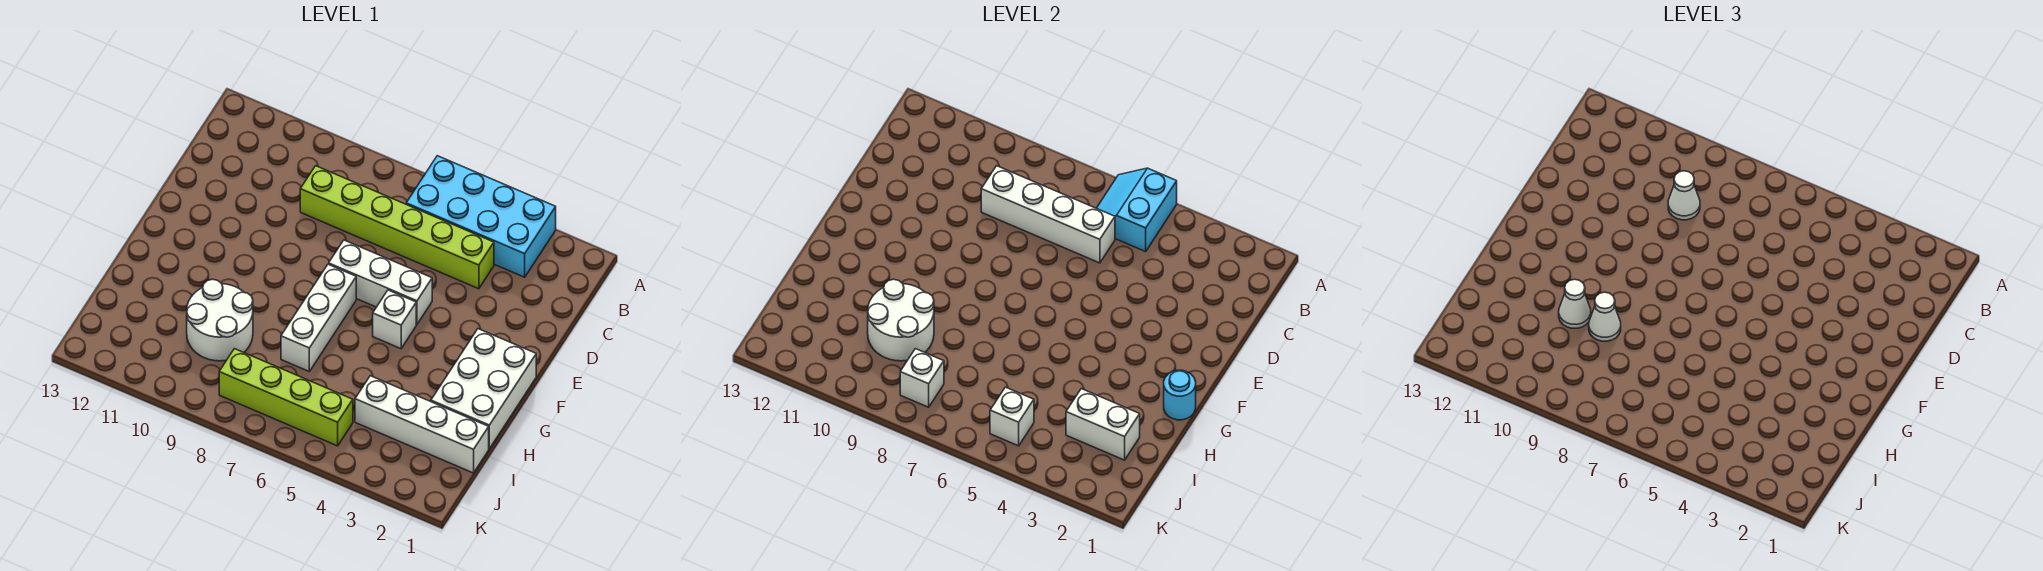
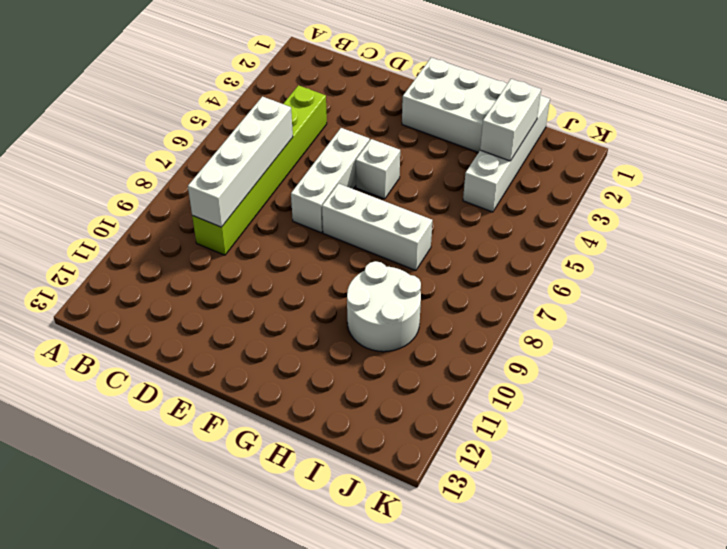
none -> cyan brick A3:B6 level 1
none -> lime brick J5:J8 level 1
none -> cyan slope A5:B6 level 2 top 5

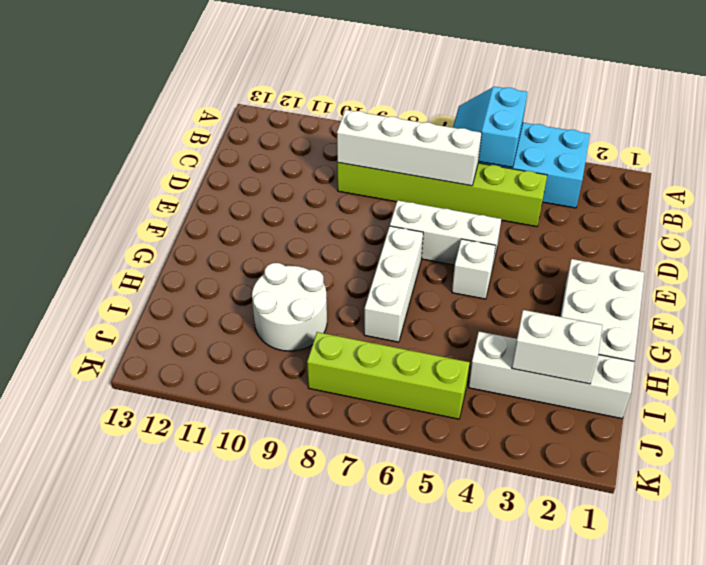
none -> cyan round brick G1 level 2
none -> white round brick H9:I10 level 2
none -> white brick J5 level 2

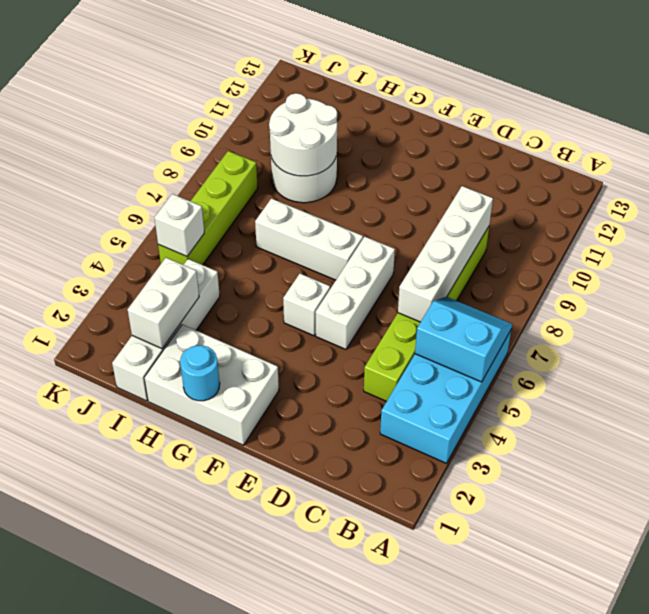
none -> white brick J8 level 2
none -> white cone C9 level 3
none -> white cone H9 level 3

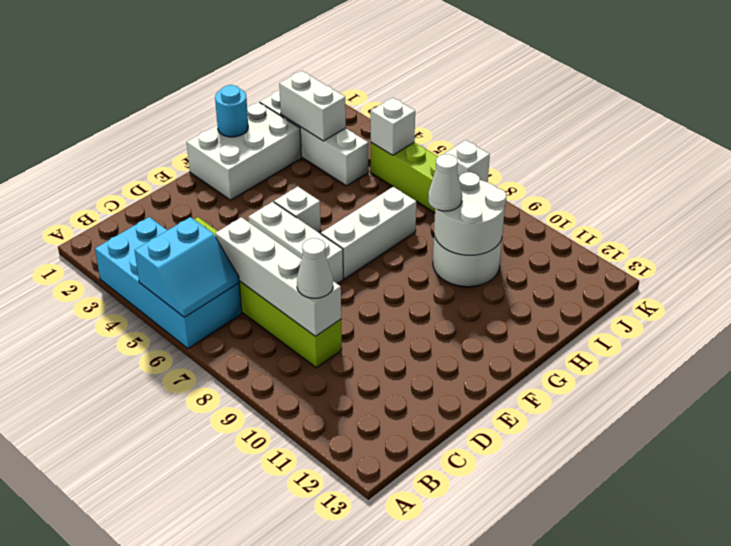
none -> white cone H10 level 3

